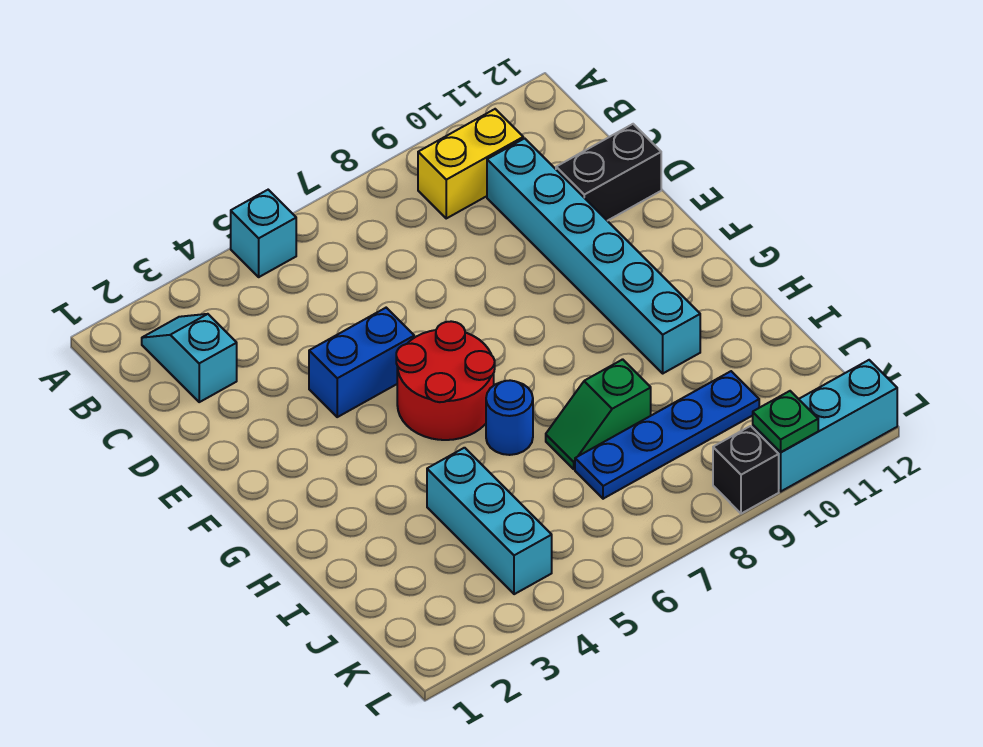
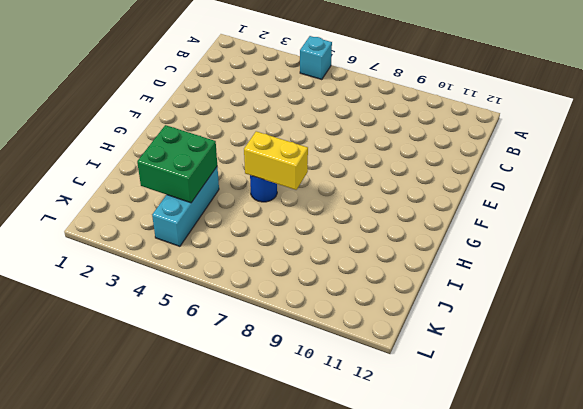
yellow brick H6:H7 level 2 -> yellow brick B9:B10 level 1
green brick I3:J4 level 2 -> none
none -> cyan slope B2:C2 level 1 top C
none -> cyan brick C10:H10 level 1
none -> black brick D11:D12 level 1

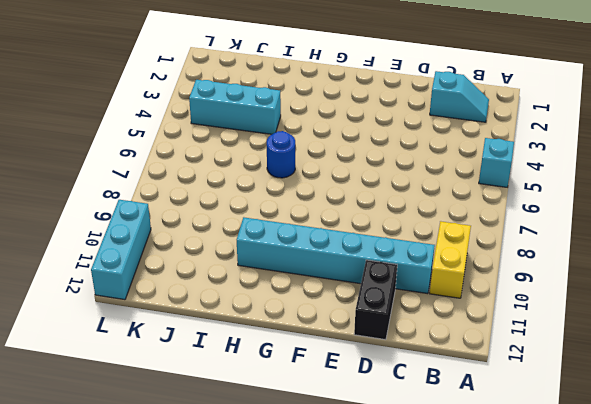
none -> blue brick E4:E5 level 1
none -> red round brick F5:G6 level 1
none -> green slope I7:I8 level 1 top 8

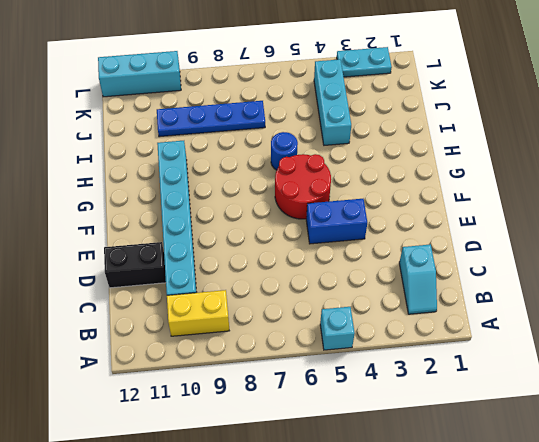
cyan plate L2:L3 level 1 -> none
none -> green slope I7:I8 level 1 top 8
none -> black brick L9 level 1
none -> green plate L10 level 2

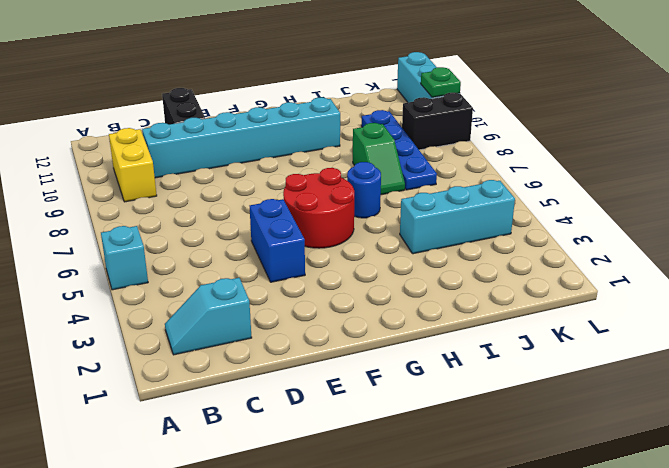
black brick K9:L9 level 1 -> black brick L9 level 1

